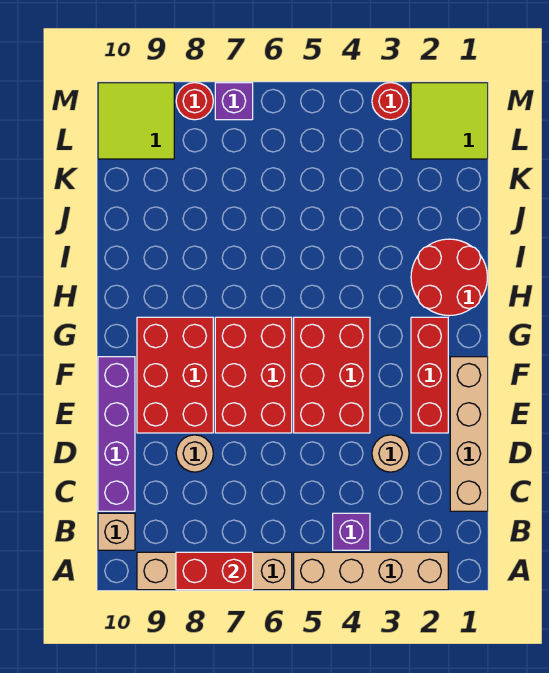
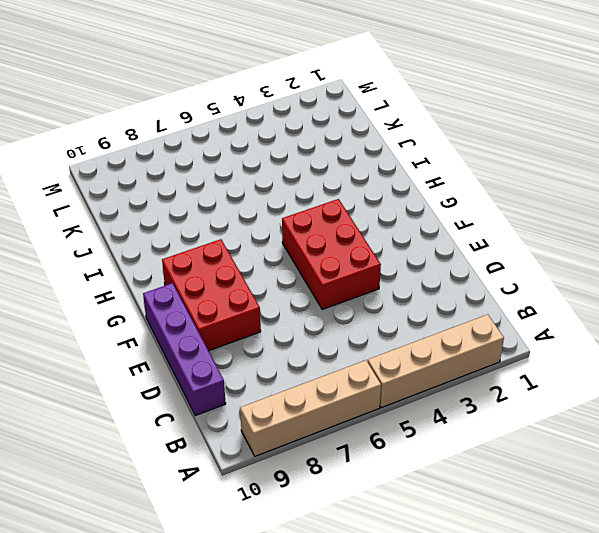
none -> purple brick B4 level 1
none -> tan brick B10 level 1
none -> tan brick C1:F1 level 1

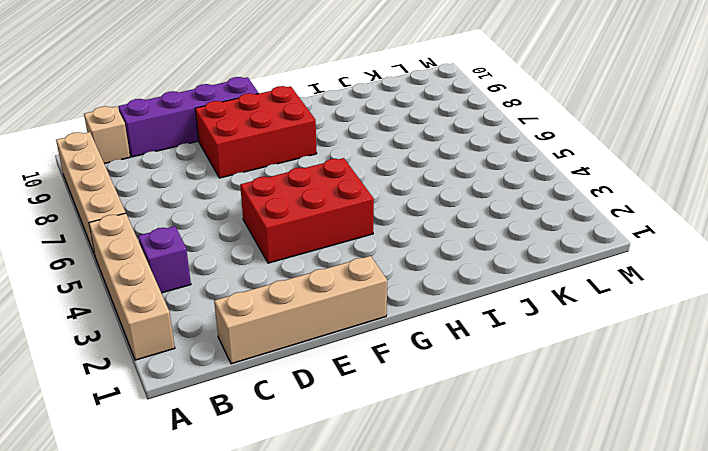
none -> tan round brick D3 level 1
none -> tan round brick D8 level 1
none -> red brick E2:G2 level 1

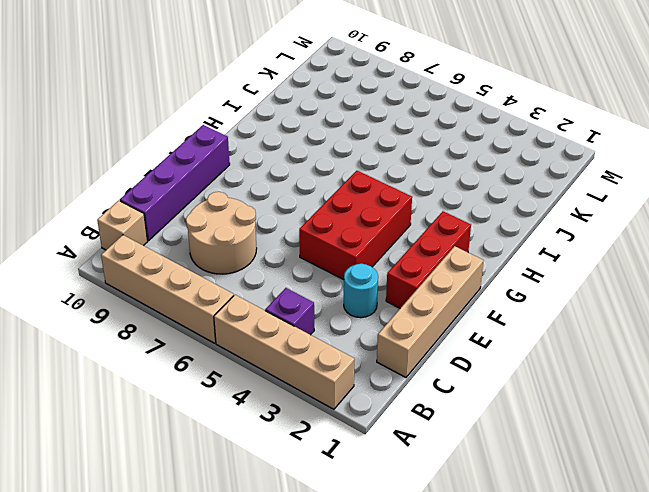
tan round brick C7:D8 level 1 -> tan round brick D8 level 1
cyan round brick D3 level 1 -> tan round brick D3 level 1
none -> red brick E6:G7 level 1
none -> red brick E8:G9 level 1
none -> red round brick H1:I2 level 1

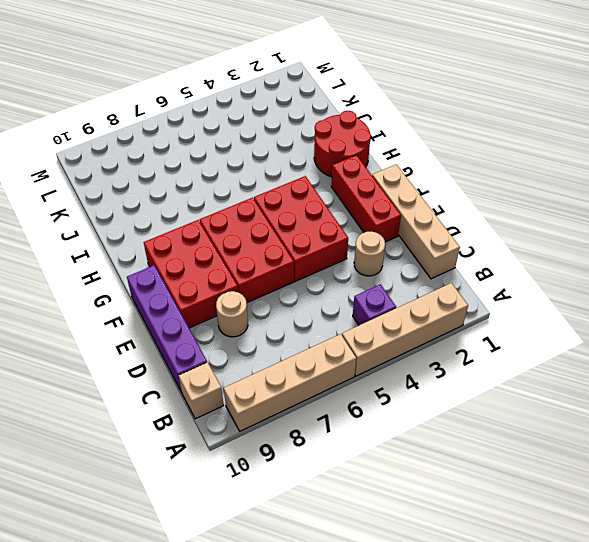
none -> lime tile L1:M2 level 1
none -> lime tile L9:M10 level 1
none -> red round brick M3 level 1

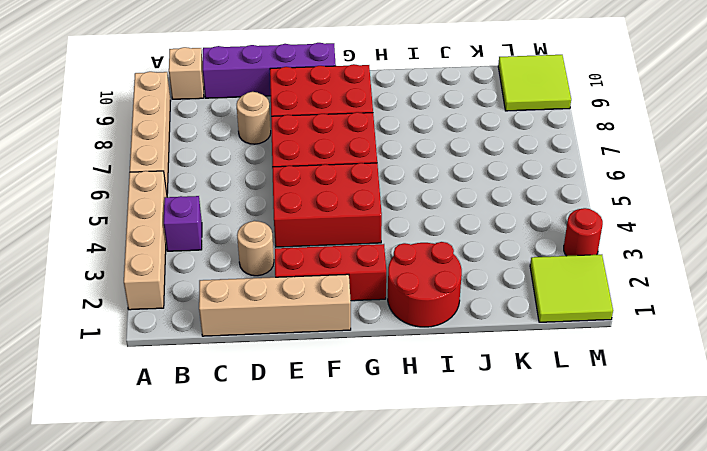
none -> purple brick M7 level 1
none -> red round brick M8 level 1
none -> red brick A7:A8 level 2

